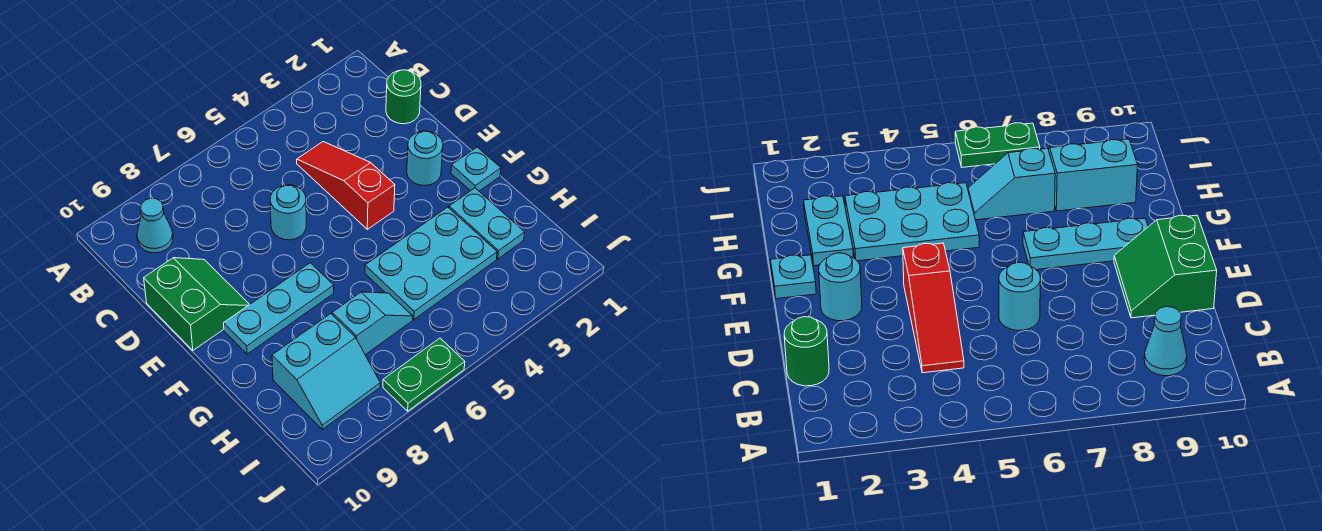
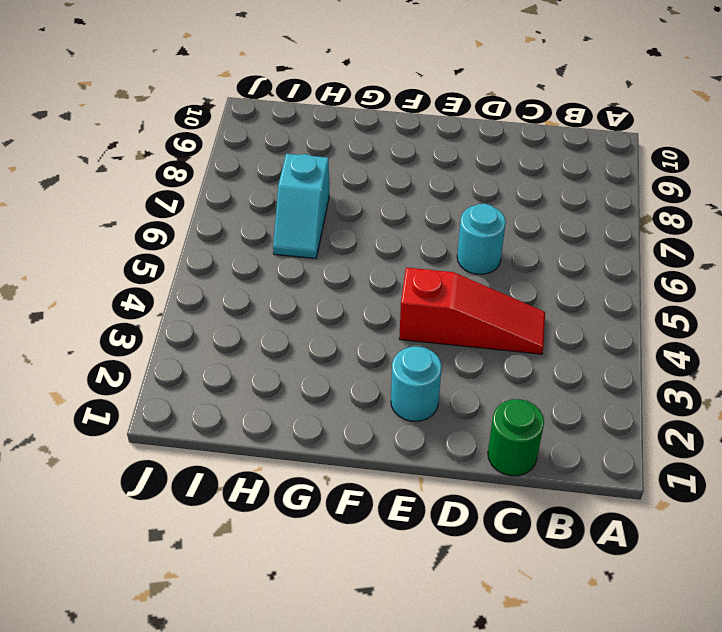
none -> cyan cone B9 level 1
none -> green slope D9:E10 level 1 top 10
none -> cyan plate F1 level 1

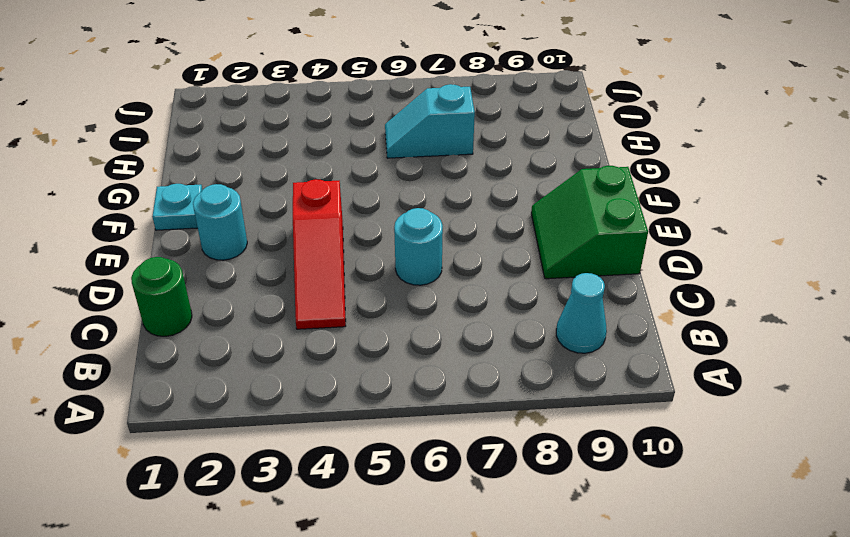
none -> cyan plate F7:F9 level 1
none -> cyan plate G2:H2 level 1
none -> cyan plate G3:H5 level 1

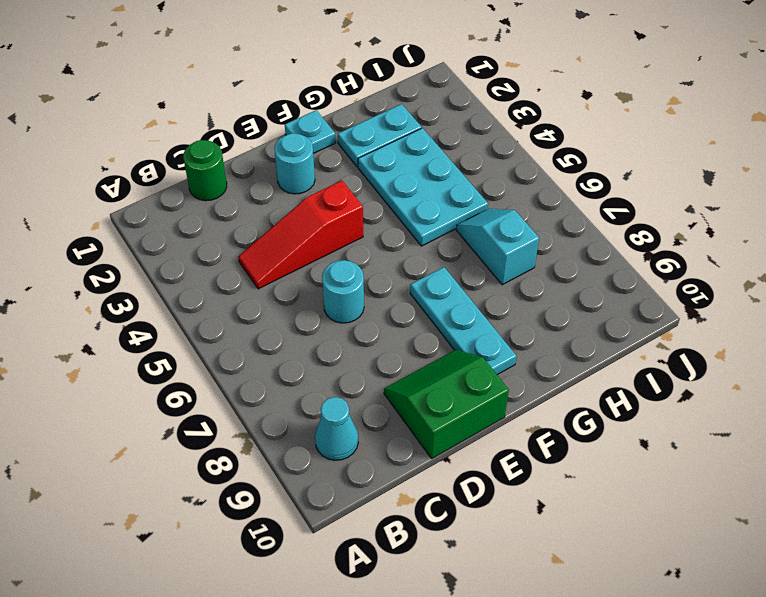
none -> cyan slope H8:I9 level 1 top H
none -> green plate J6:J7 level 1

